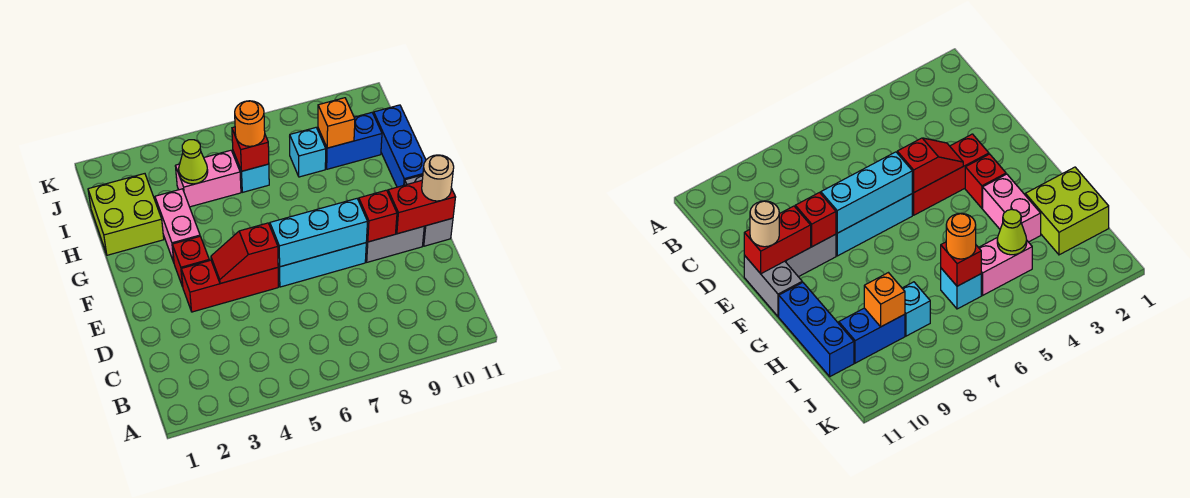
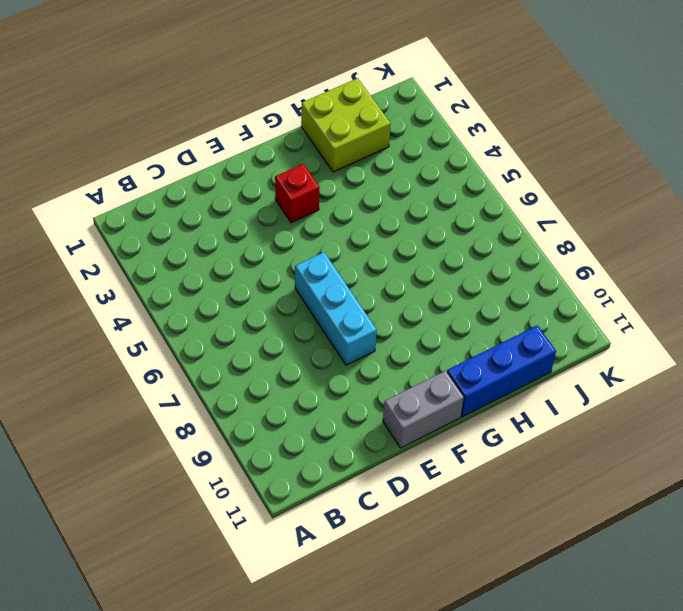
none -> red brick E3:E5 level 1
none -> grey brick E9:E10 level 1
none -> pink brick G3:H3 level 1

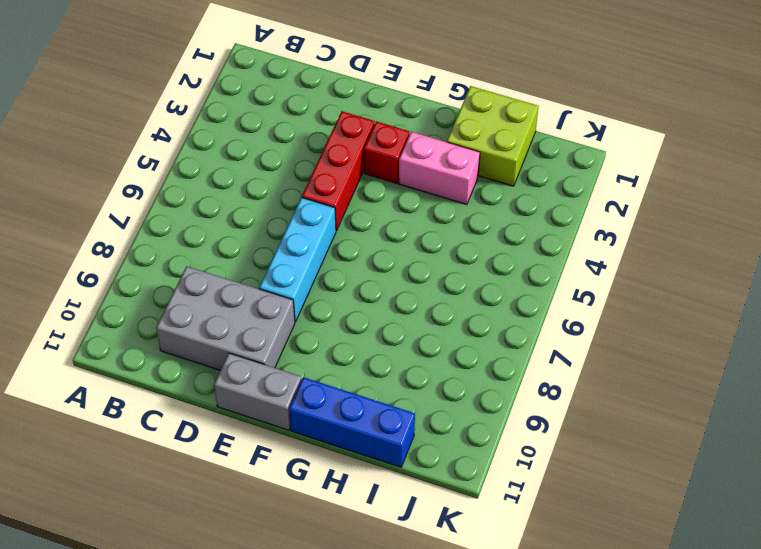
grey brick C9:E10 level 1 -> grey brick E9:E10 level 1
none -> pink brick I4:I5 level 1
none -> cyan brick I6 level 1
none -> cyan brick I8 level 1

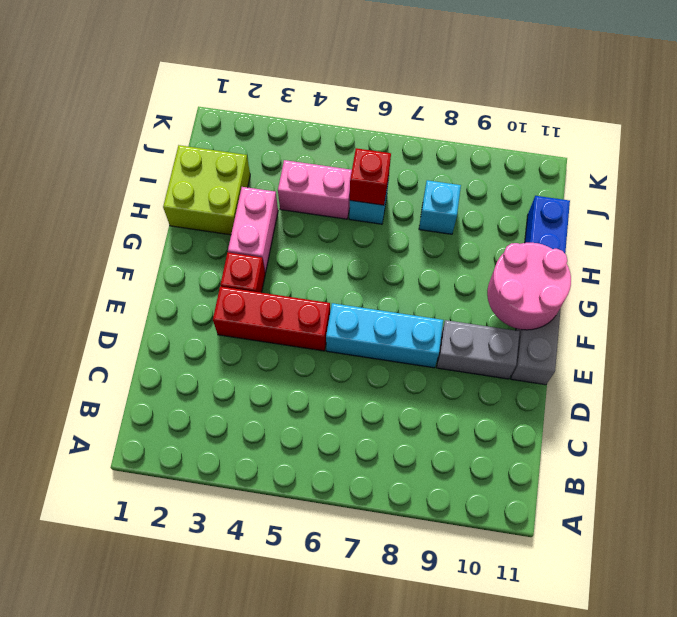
pink round brick F10:G11 level 2 -> none
none -> blue brick I9:I10 level 1
none -> red slope E4:E5 level 2 top 5
none -> cyan brick E6:E8 level 2

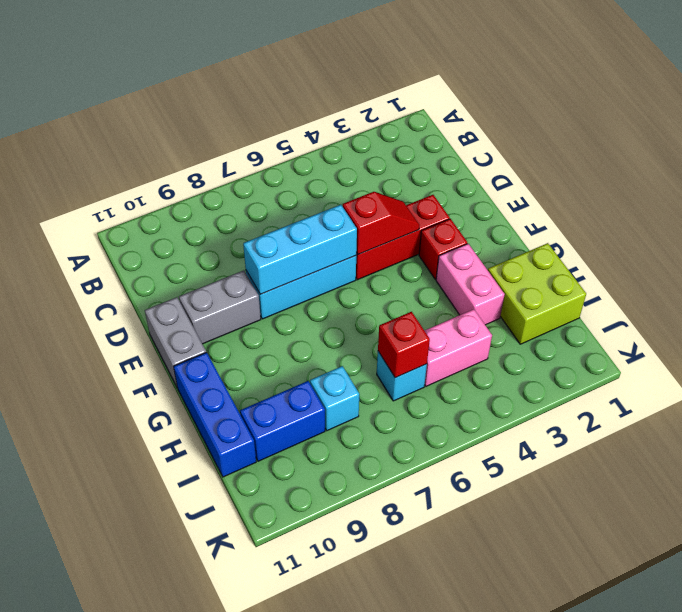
none -> red brick E9 level 2
none -> red brick E10:E11 level 2
none -> lime cone I4 level 2

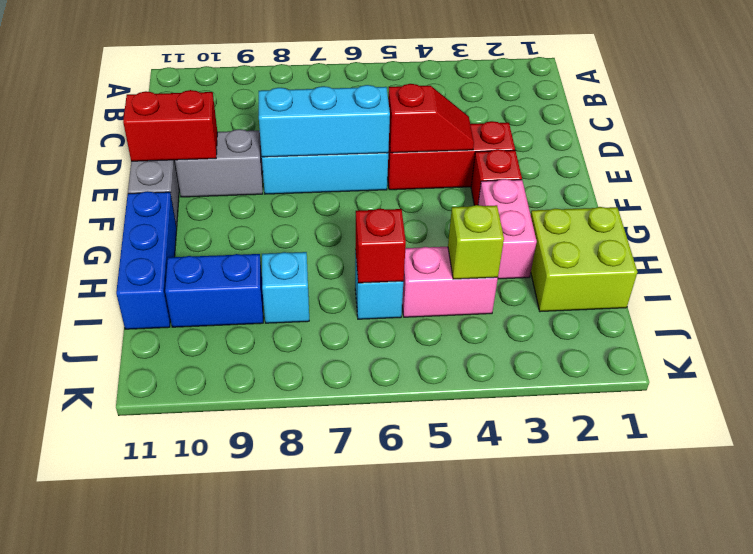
lime brick I4 level 2 -> lime cone I4 level 2
none -> red brick E9 level 2
none -> orange brick I9 level 2
none -> tan round brick E11 level 3

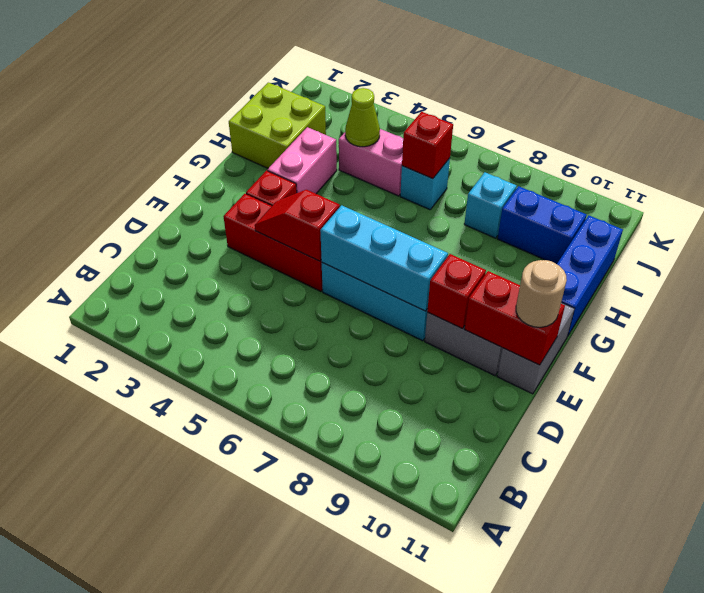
none -> orange brick I9 level 2
none -> orange round brick I6 level 3

